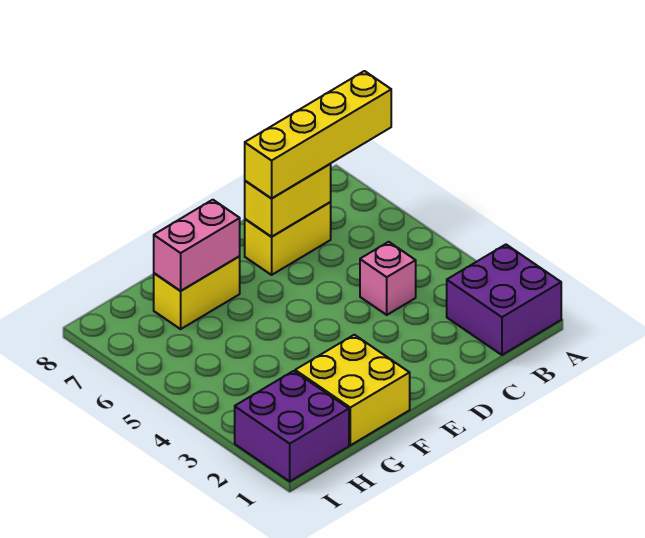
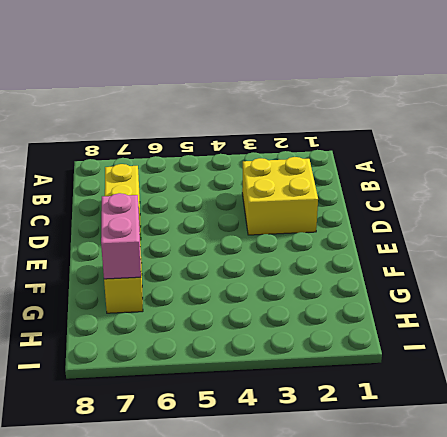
yellow brick C2:D3 level 1 -> yellow brick F1:G2 level 1
none -> purple brick A1:B2 level 1
none -> pink brick C4 level 1

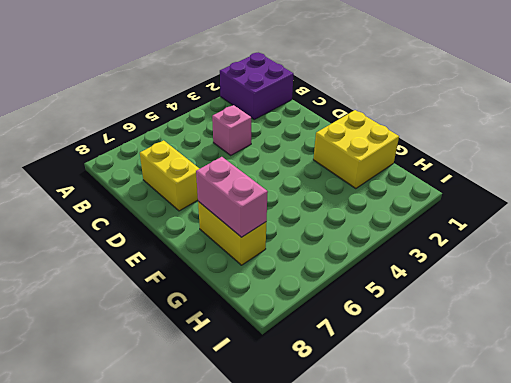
none -> purple brick H1:I2 level 1
none -> yellow brick C7:D7 level 2

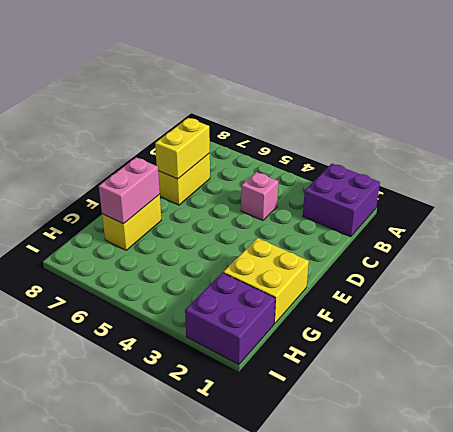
none -> yellow brick A7:D7 level 3

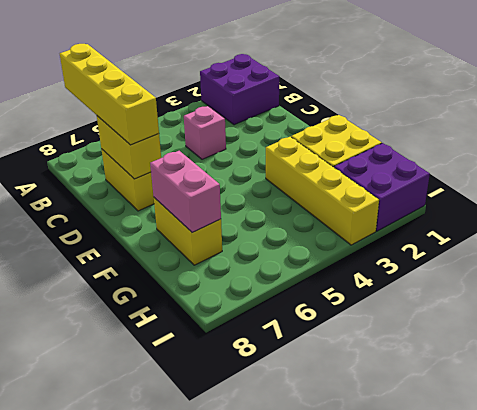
yellow brick F3:I3 level 1 -> none

